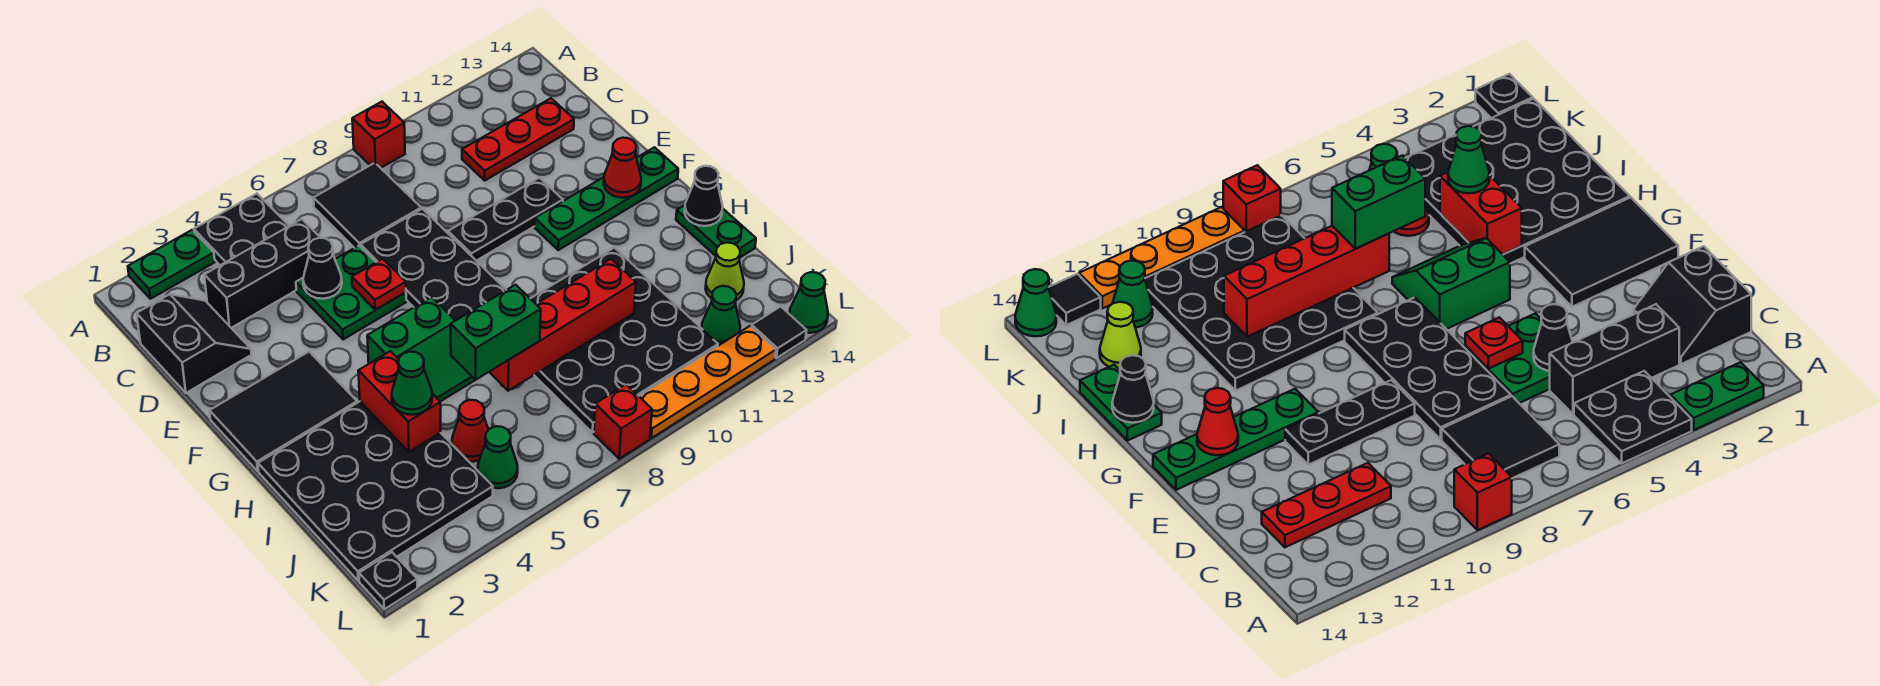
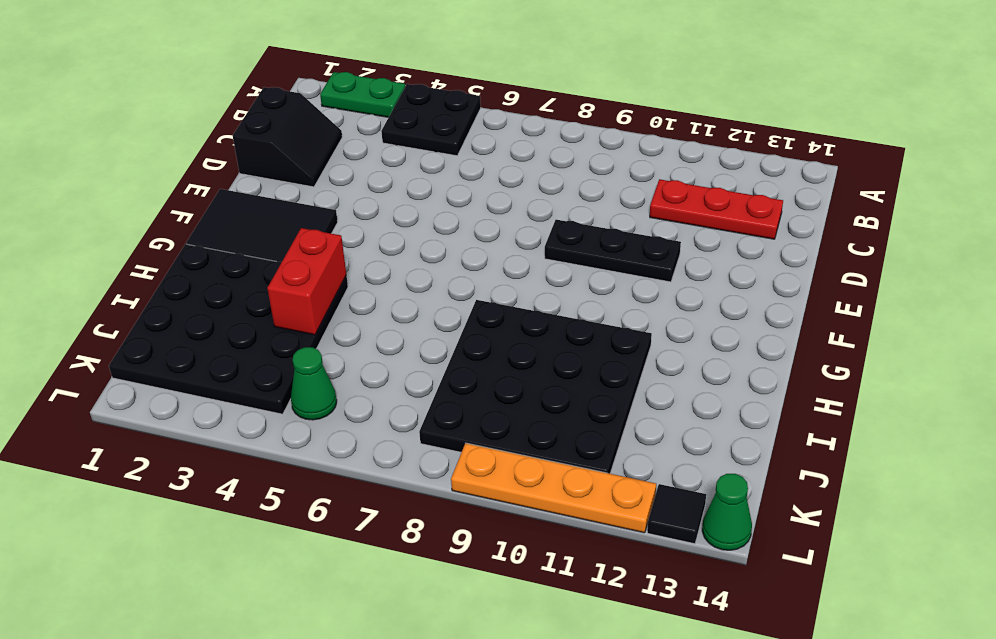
none -> red brick A9 level 1
none -> black tile B7:C8 level 1
none -> black brick C3:C5 level 1
none -> green plate D5:E6 level 1

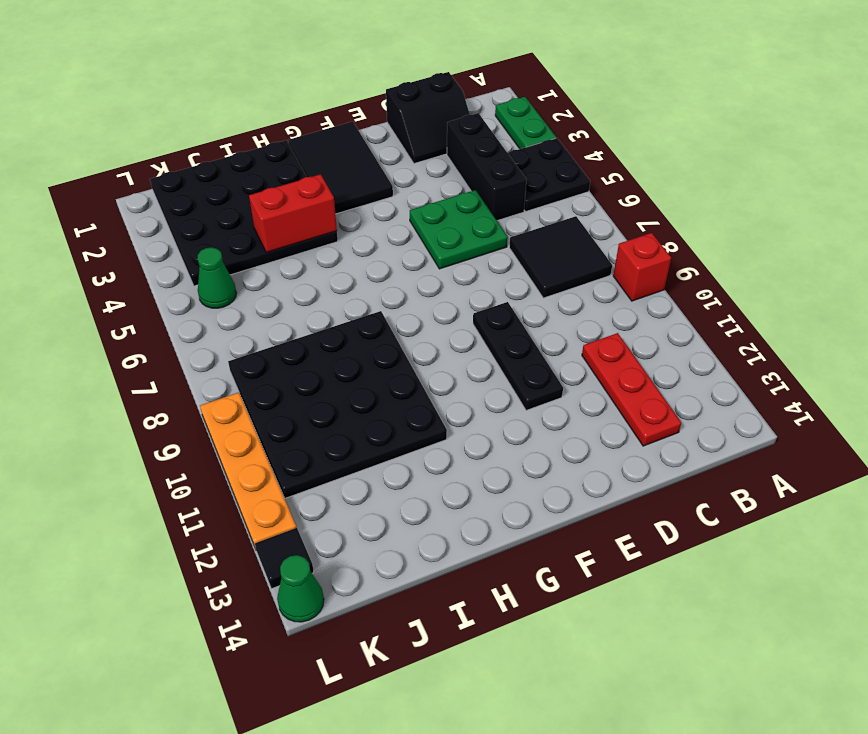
none -> black plate D7:G8 level 1
none -> green plate F11:F14 level 1
none -> green slope G5:H6 level 1 top G
none -> green plate H14:I14 level 1

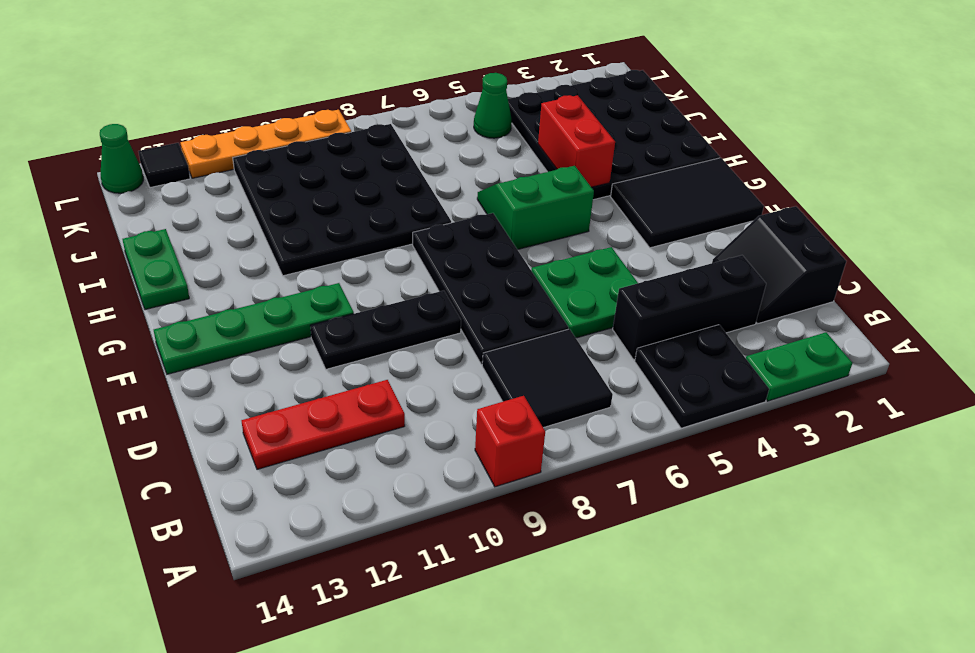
none -> red cone J5 level 1
none -> lime cone J13 level 1
none -> green cone K12 level 1
none -> black plate L1 level 1

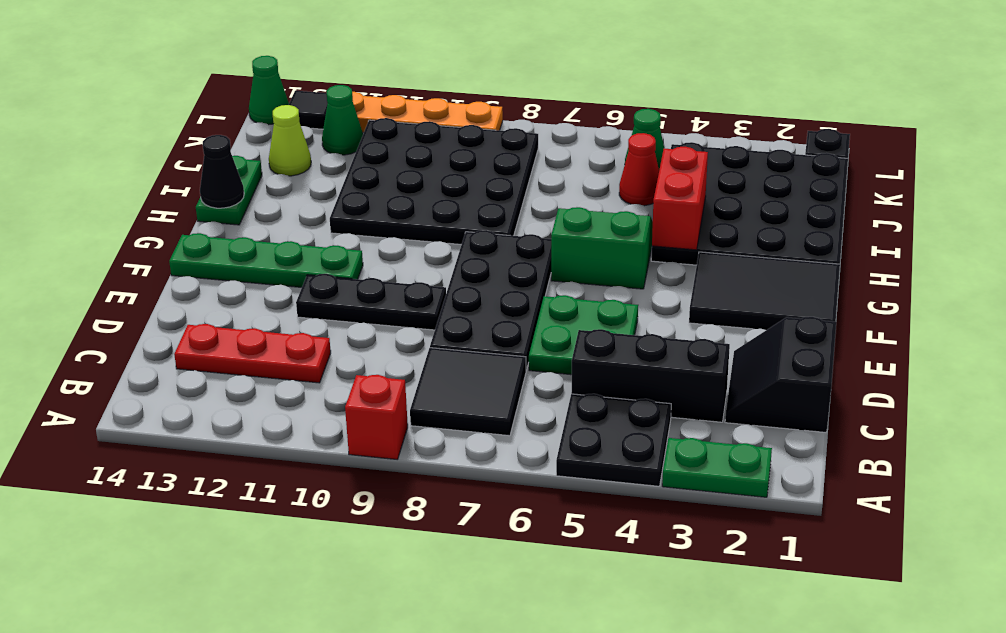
none -> red brick L8 level 1
none -> black cone D5 level 2
none -> red plate E6 level 2
none -> red cone F13 level 2

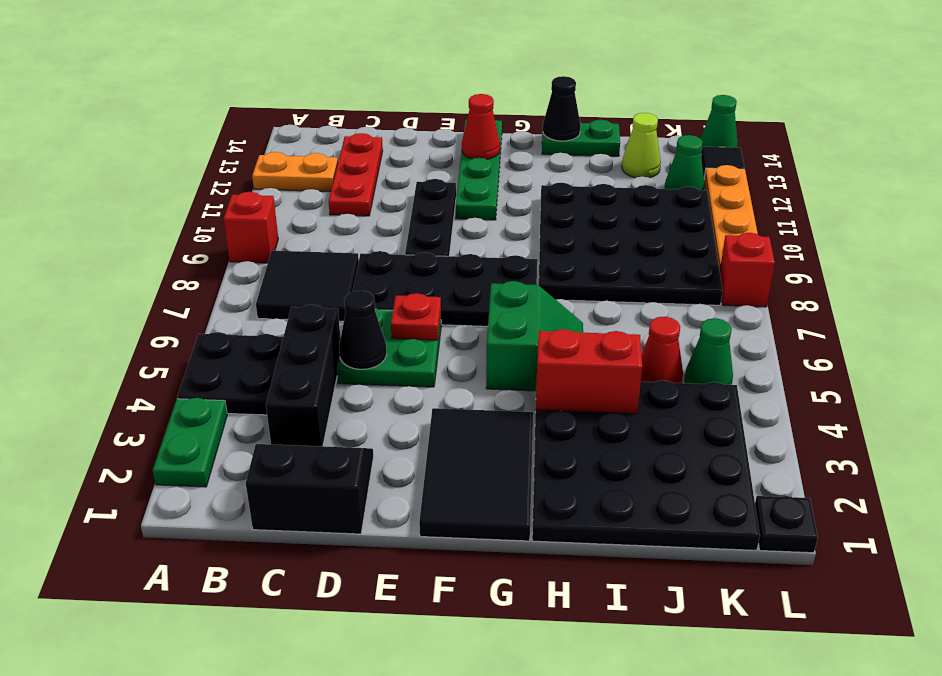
orange plate A12:B12 level 1 -> none
none -> red brick I7:I10 level 2
none -> green cone I4 level 3
none -> green brick I6:I7 level 3

